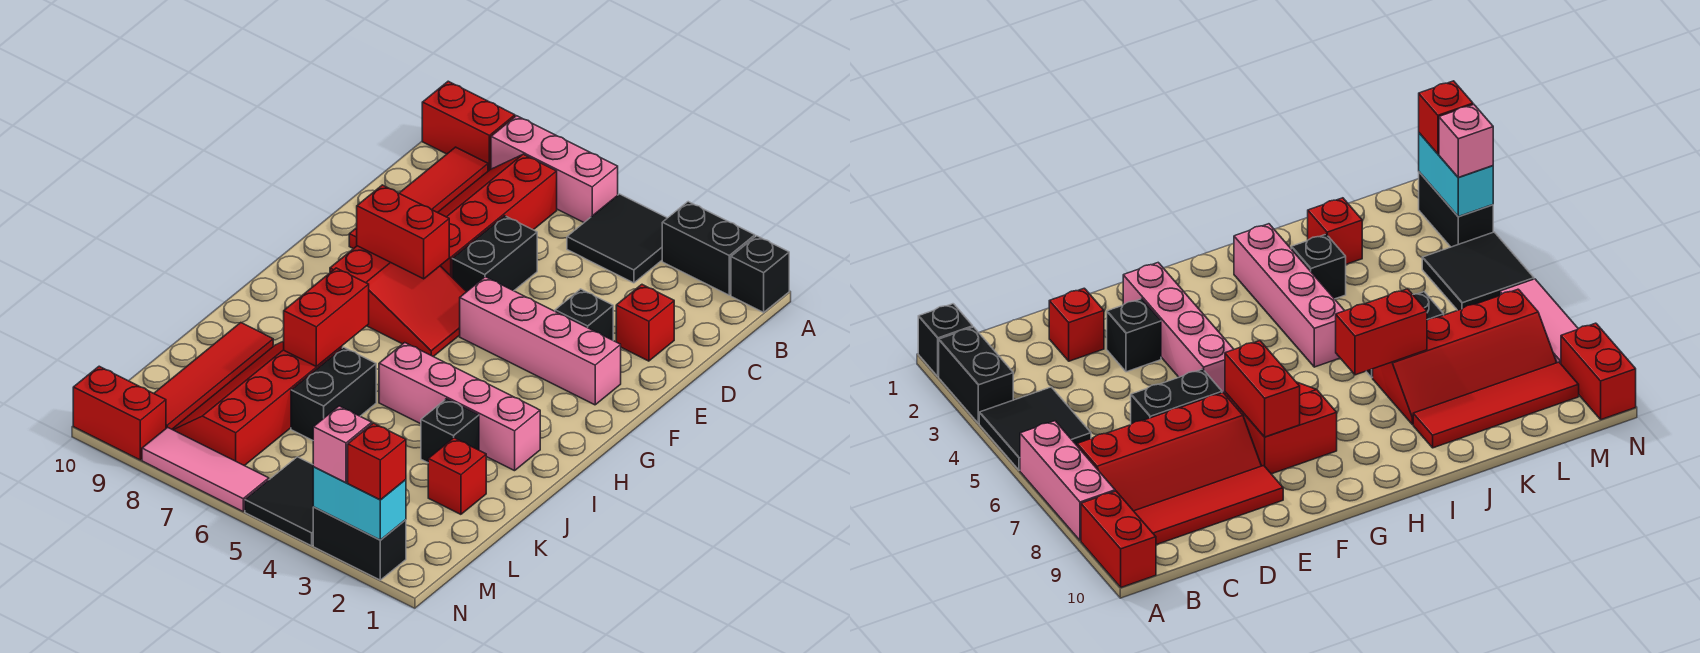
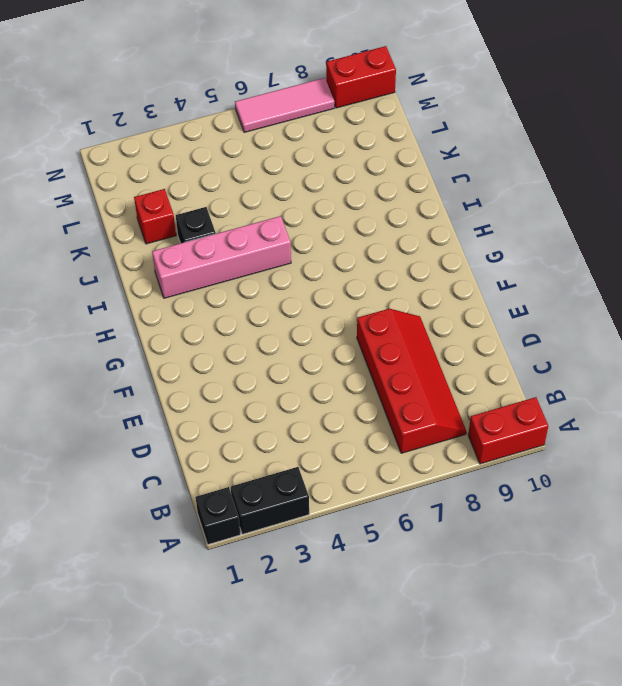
none -> black tile A4:B5 level 1
none -> pink brick A6:A8 level 1
none -> red tile B9:E9 level 1

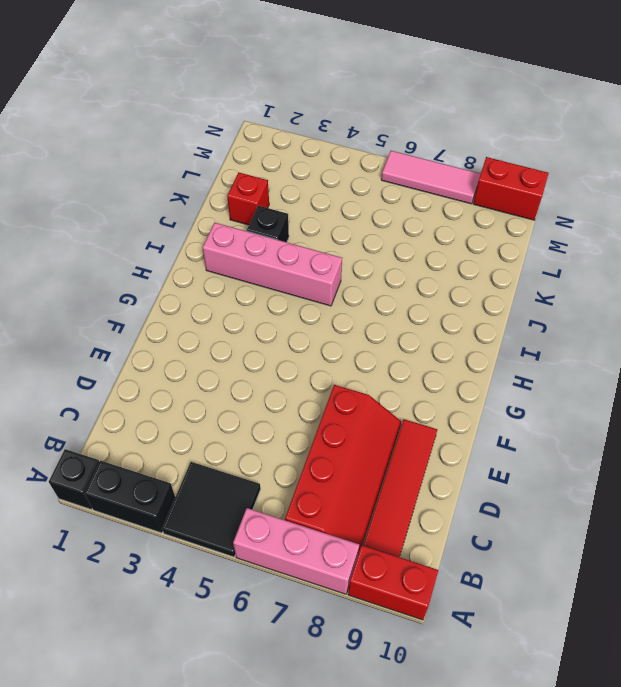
none -> red brick D2 level 1
none -> black brick D6:E6 level 1
none -> black brick E3 level 1

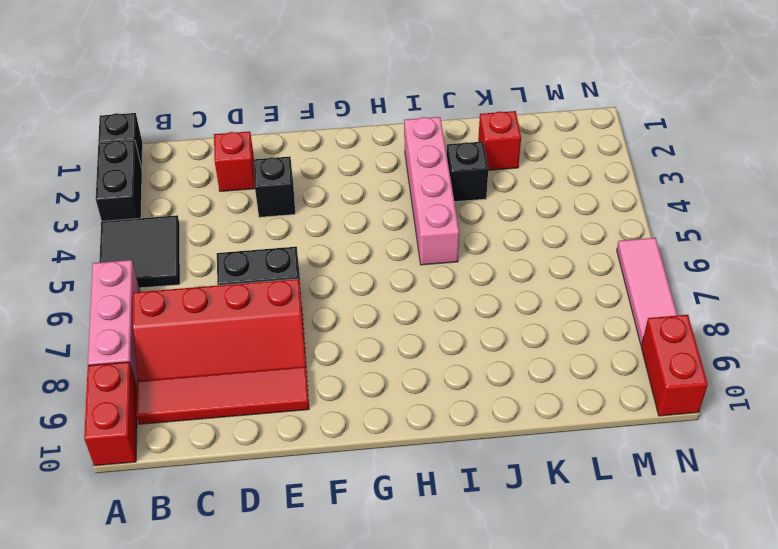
none -> pink brick F2:F5 level 1
none -> red slope F6:G8 level 1 top 8
none -> black brick J6:K6 level 1

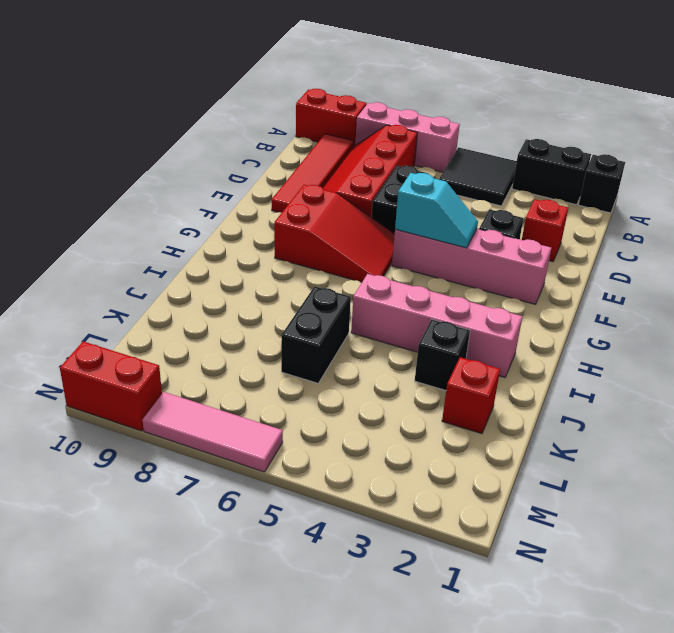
cyan slope F4:F5 level 2 top 5 -> none
none -> red slope J7:M8 level 1 top 7
none -> red tile J9:M9 level 1
none -> black tile M4:N5 level 1

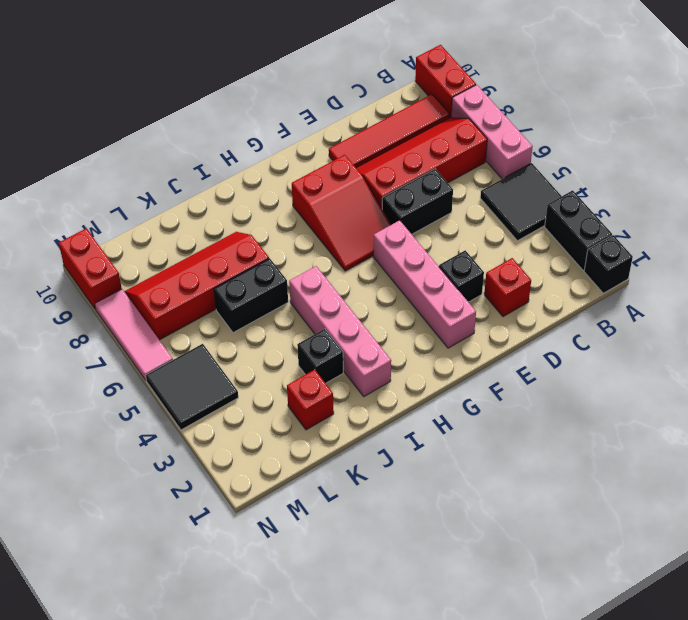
none -> red tile J9:M9 level 1
none -> black brick N2:N3 level 1
none -> red brick F7:F8 level 2

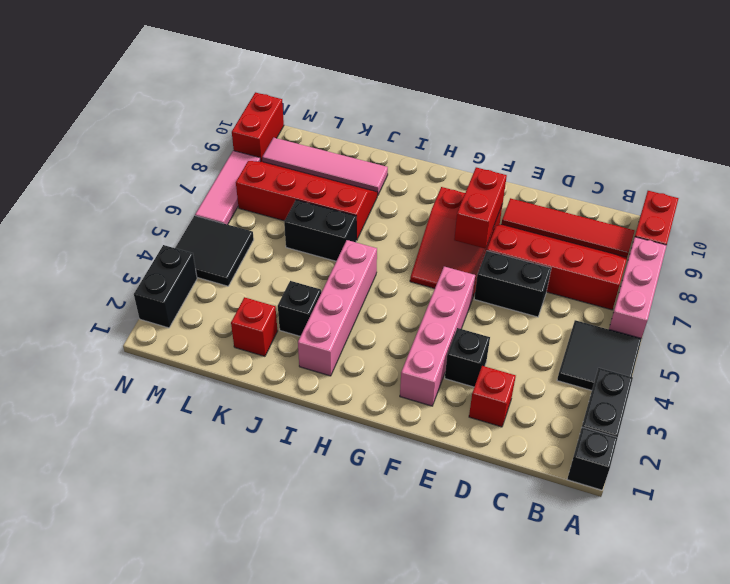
pink tile J9:M9 level 1 -> red tile J9:M9 level 1
none -> red brick I7:J7 level 2
none -> cyan brick N2:N3 level 2
none -> red brick N2 level 3

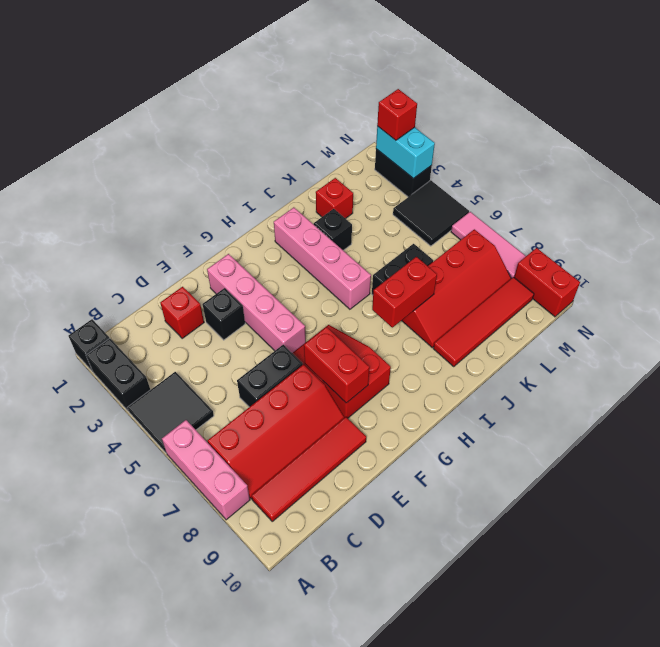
none -> red brick A9:A10 level 1
none -> pink brick N3 level 3

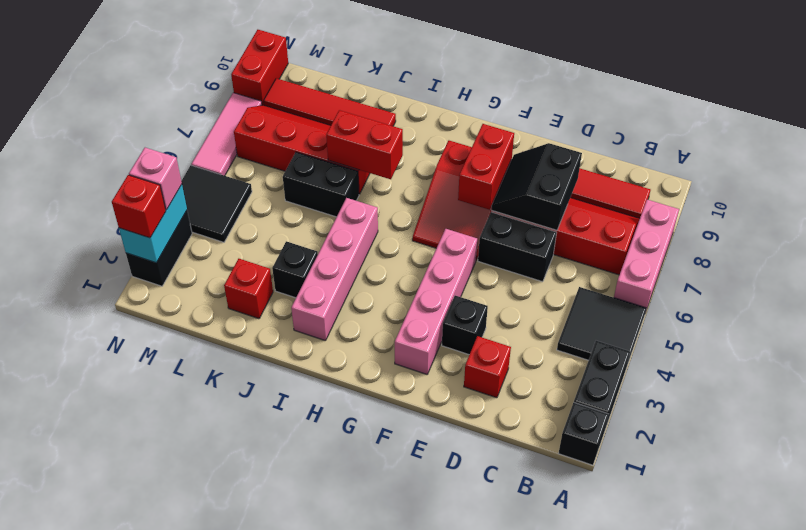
black slope D7:E8 level 2 top D -> none
none -> red brick A9:A10 level 1

